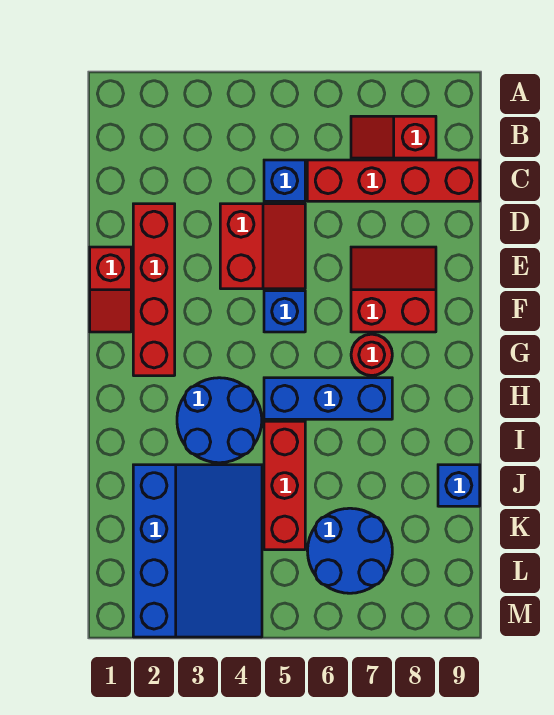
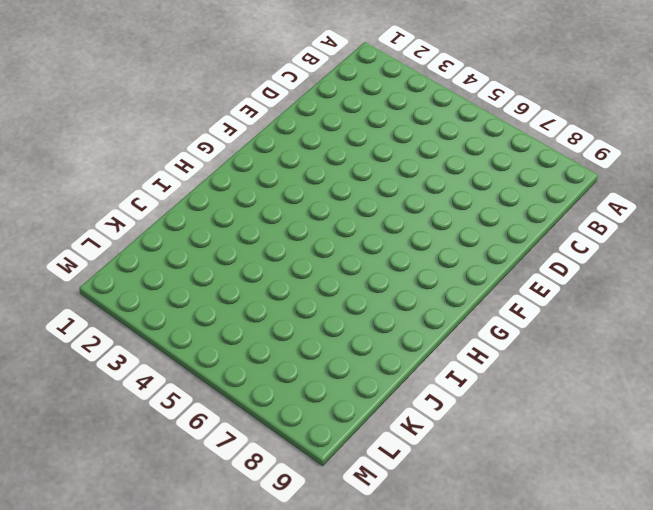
none -> red slope B7:B8 level 1 top 8
none -> blue brick C5 level 1
none -> red brick C6:C9 level 1

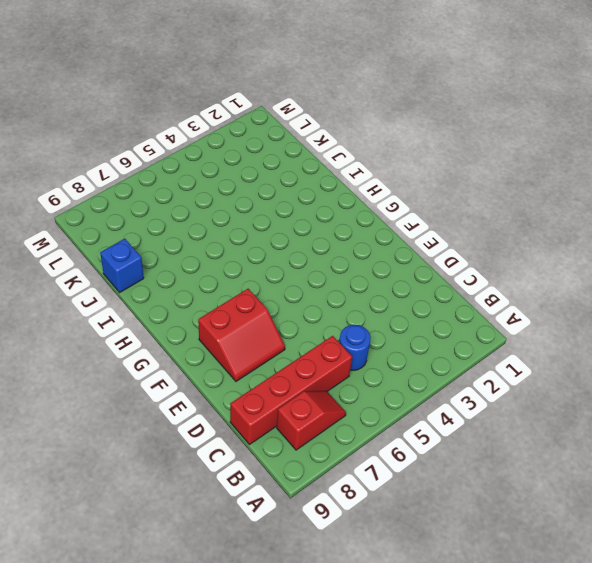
blue round brick C5 level 1 -> blue brick C5 level 1
none -> red brick D2:G2 level 1
none -> red slope D4:E5 level 1 top 4
none -> red slope E1:F1 level 1 top E

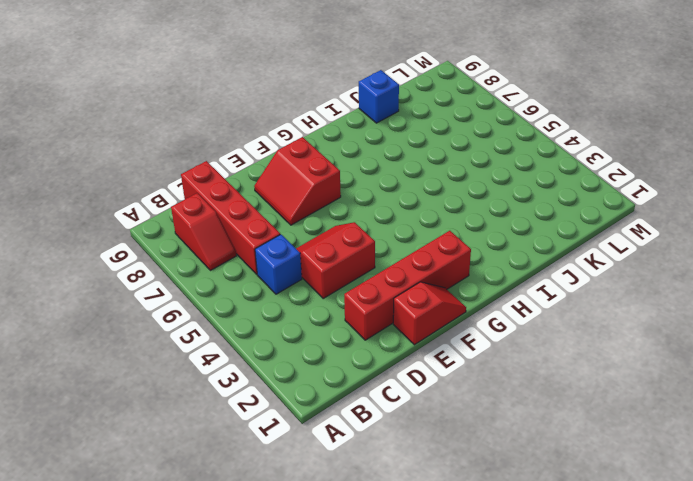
none -> blue brick F5 level 1
none -> red round brick G7 level 1
none -> blue round brick H3:I4 level 1

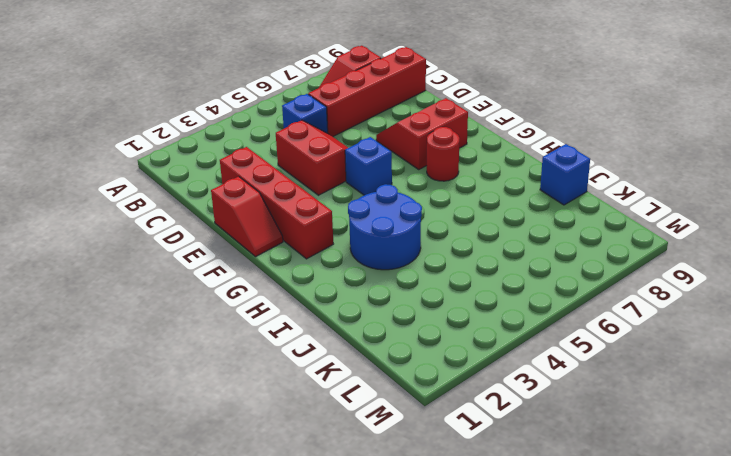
none -> blue brick H5:H7 level 1
none -> red brick I5:K5 level 1
none -> blue slope J2:M4 level 1 top 2

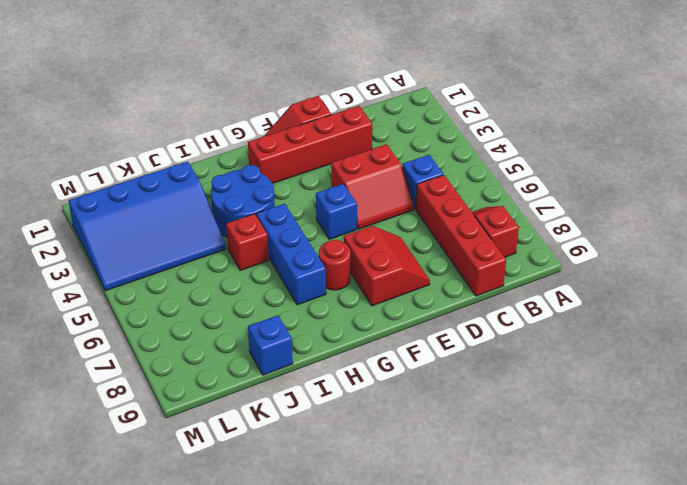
red brick I5 level 1 -> red brick I5:K5 level 1
none -> blue round brick K6:L7 level 1

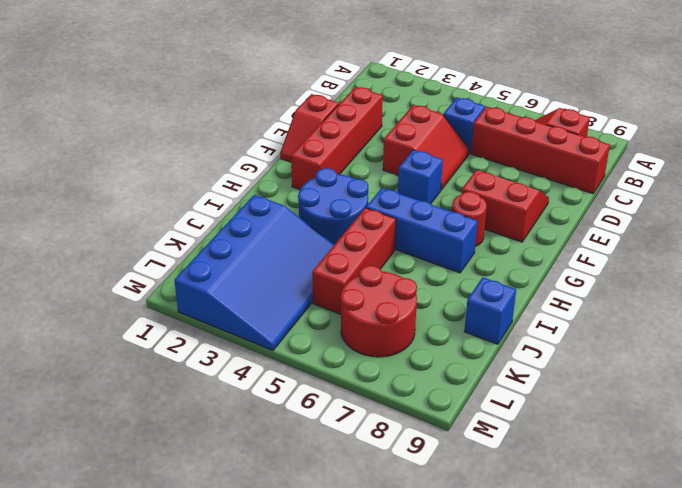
red round brick K6:L7 level 1 -> blue round brick K6:L7 level 1

